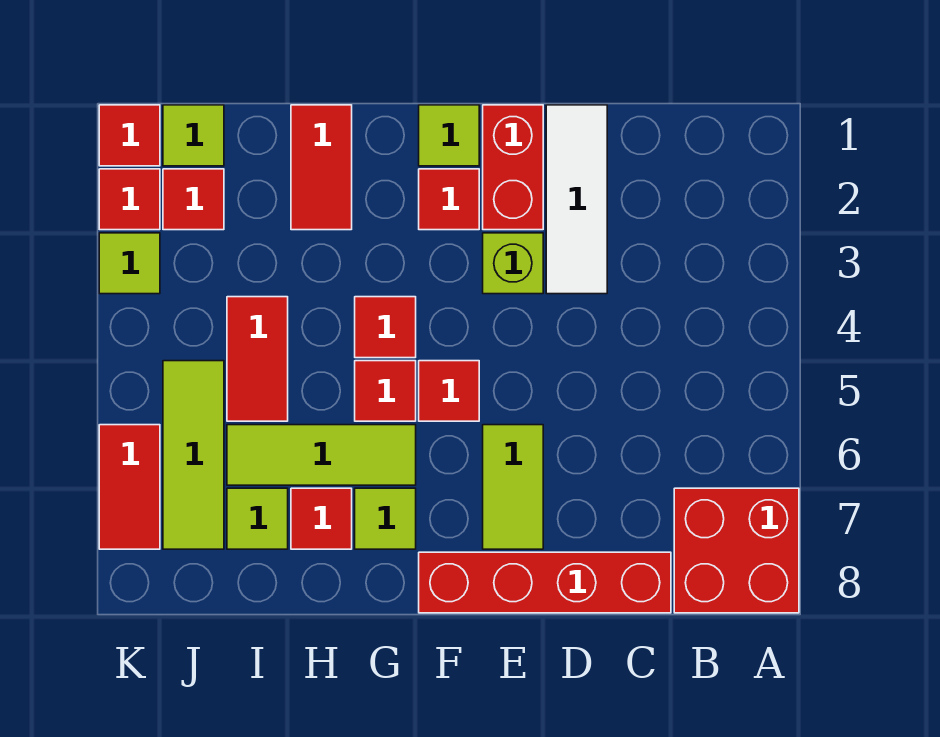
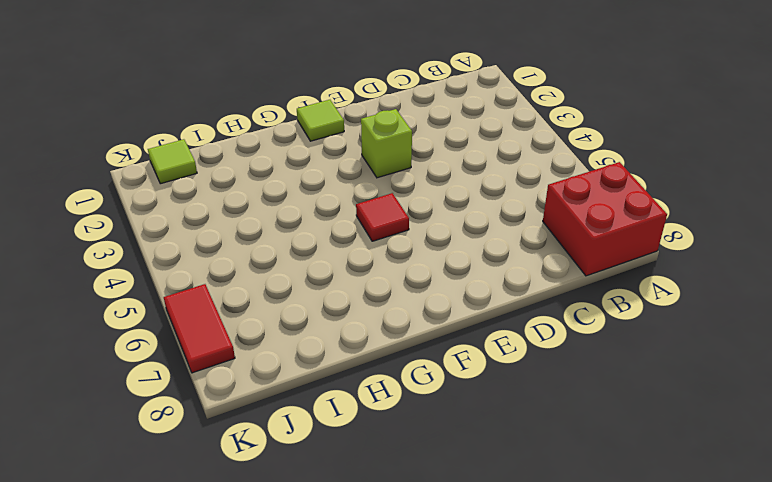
none -> red brick C8:F8 level 1
none -> white tile D1:D3 level 1
none -> red brick E1:E2 level 1

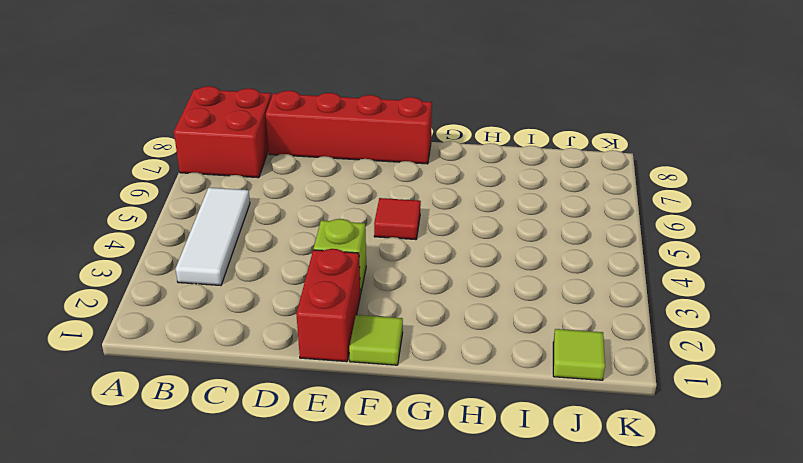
white tile B3:B5 level 1 -> white tile D1:D3 level 1
none -> lime tile E6:E7 level 1
none -> red tile F2 level 1
none -> red tile G4 level 1

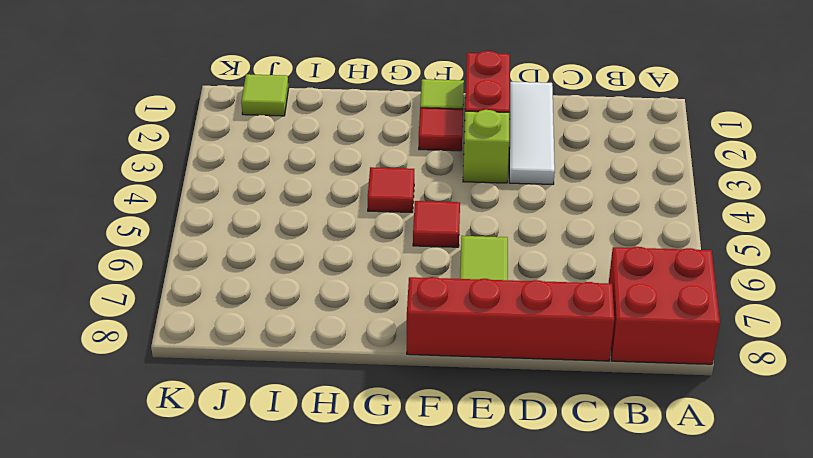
none -> red tile G5 level 1
none -> lime tile G6:I6 level 1
none -> lime tile G7 level 1

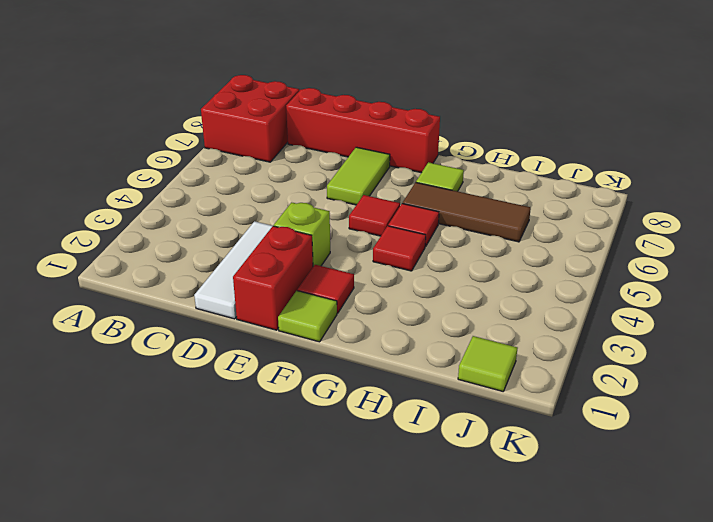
brown tile G6:I6 level 1 -> lime tile G6:I6 level 1
none -> red tile H1:H2 level 1
none -> red tile H7 level 1
none -> red tile I4:I5 level 1

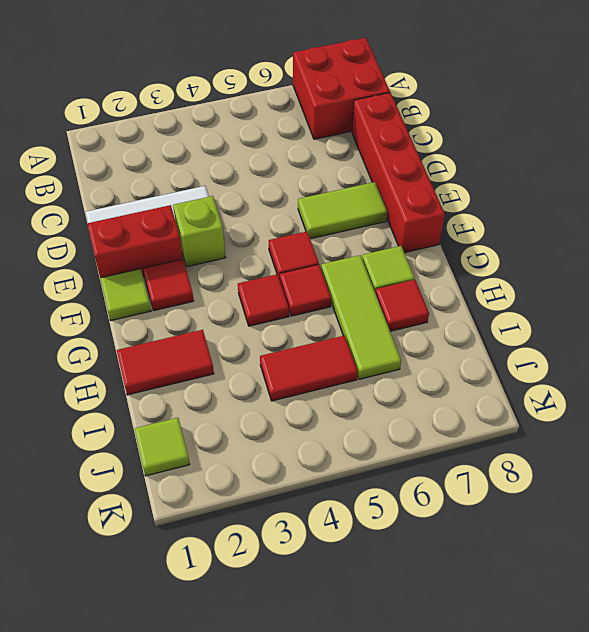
none -> lime tile I7 level 1
none -> red tile J2 level 1
none -> lime tile J5:J7 level 1

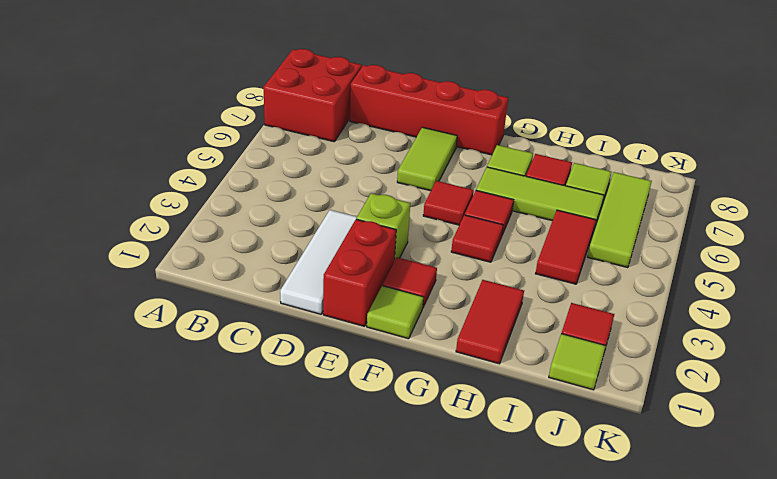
none -> red tile K1 level 1
none -> red tile K2 level 1
none -> lime tile K3 level 1

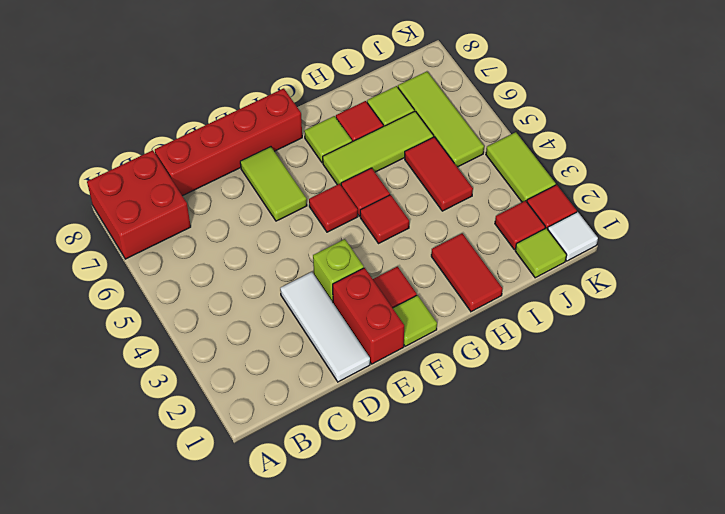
white tile K1 level 1 -> red tile K1 level 1
lime tile K3:K4 level 1 -> lime tile K3 level 1
none -> red tile K6:K7 level 1

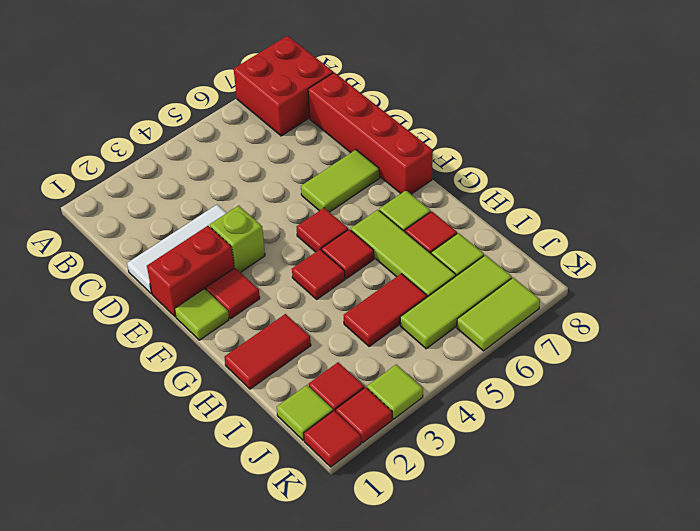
lime tile K6:K7 level 1 -> red tile K6:K7 level 1

